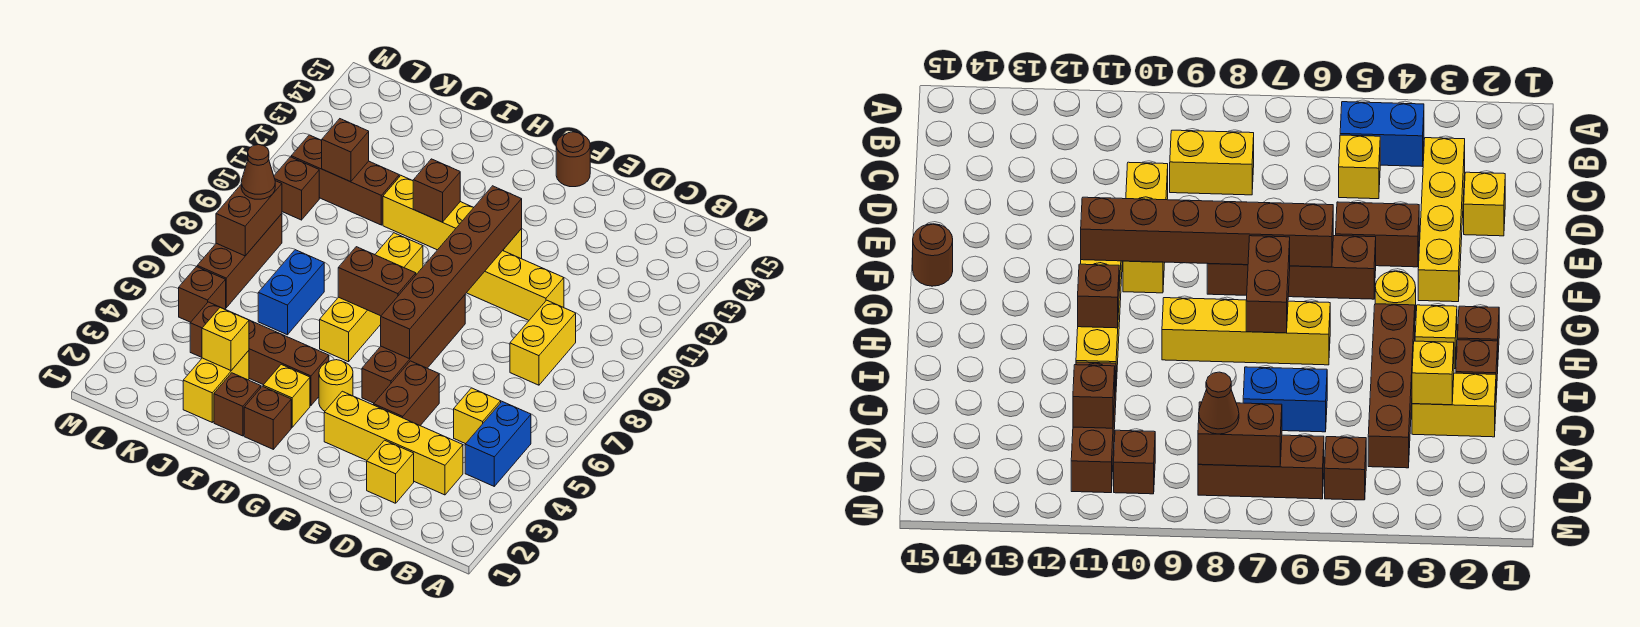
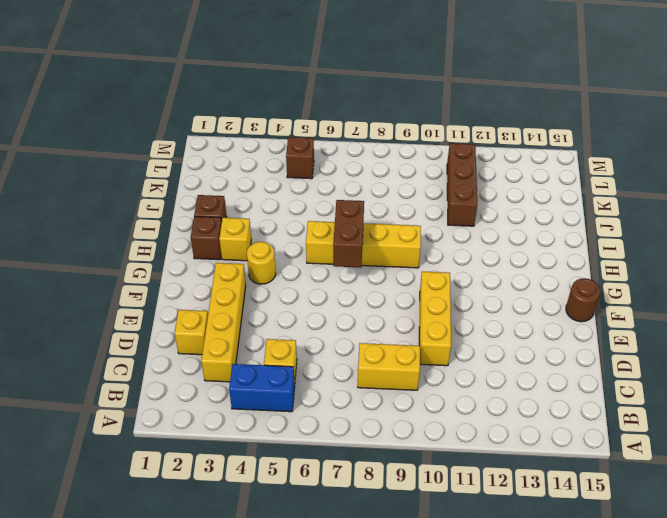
none -> brown brick E4:E5 level 1
none -> brown brick F5:F8 level 1
none -> yellow brick F11:I11 level 1

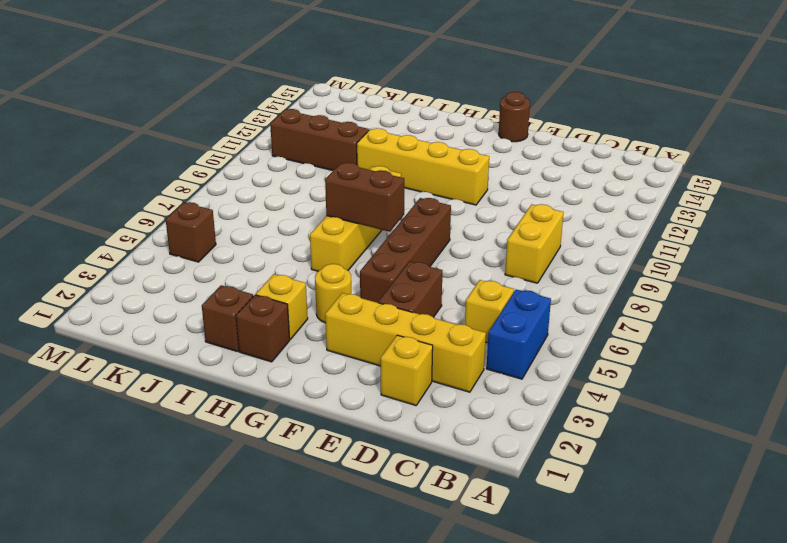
none -> yellow brick D10:F10 level 1
none -> brown brick H4:K4 level 1
none -> yellow brick J2:J3 level 1

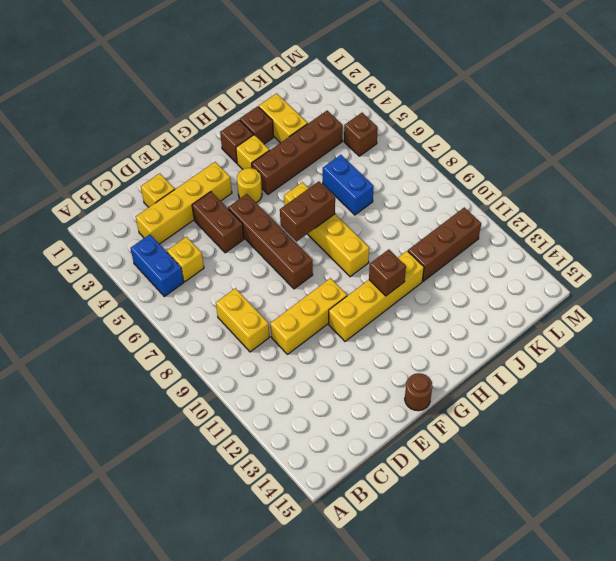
none -> brown brick L6:L8 level 1
none -> brown brick L10 level 1
none -> brown brick F6:F11 level 2

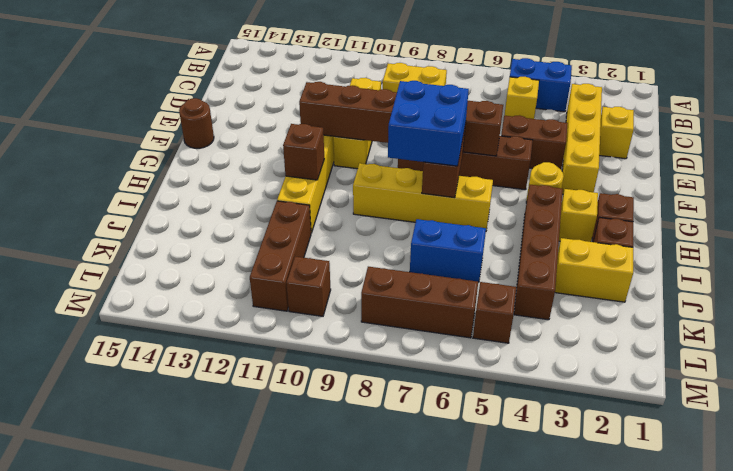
blue brick G7:H8 level 3 -> none
none -> yellow brick J3 level 2
none -> brown brick K11 level 2
none -> brown brick L7:L8 level 2

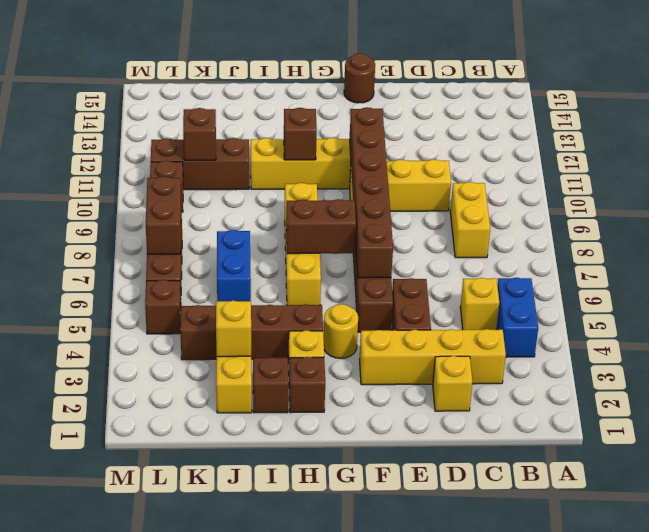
none -> brown cone L8 level 3

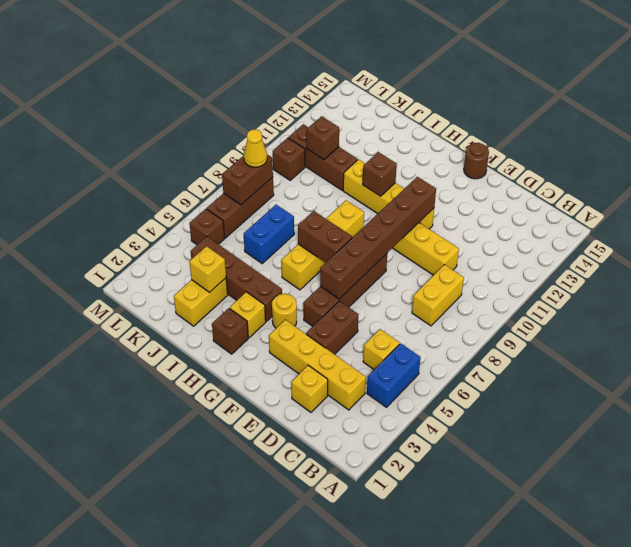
yellow cone L8 level 3 -> brown cone L8 level 3
none -> brown brick I2 level 1

